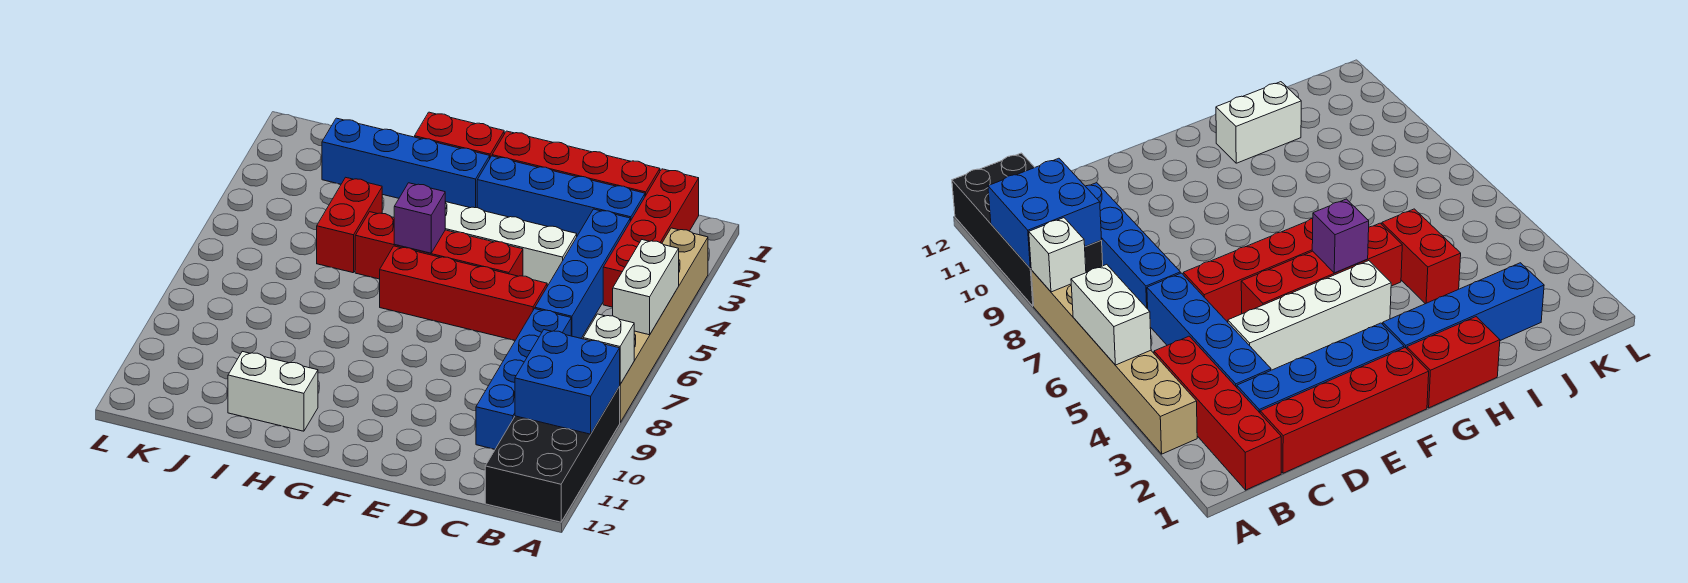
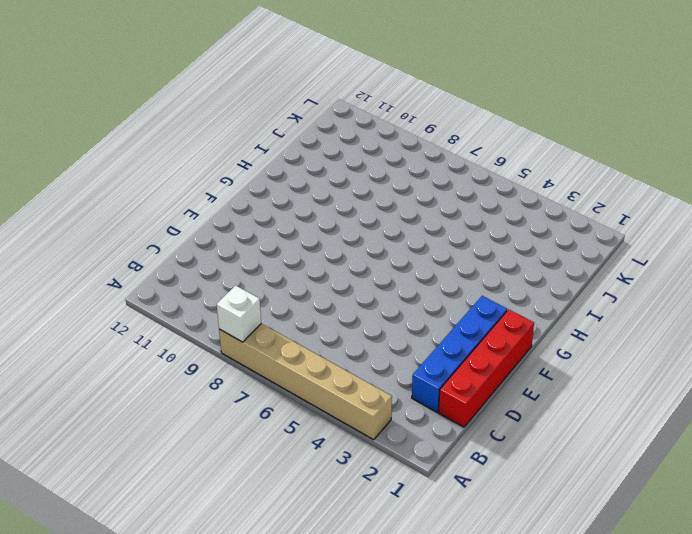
none -> black brick A9:B12 level 1
none -> red brick B1:B4 level 1
none -> blue brick C3:C6 level 1

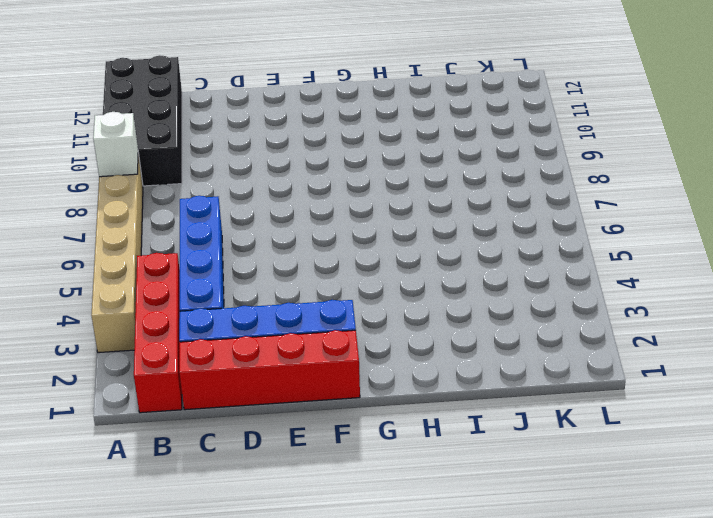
none -> blue brick C7:C10 level 1
none -> white brick D4:G4 level 1
none -> red brick D6:G6 level 1

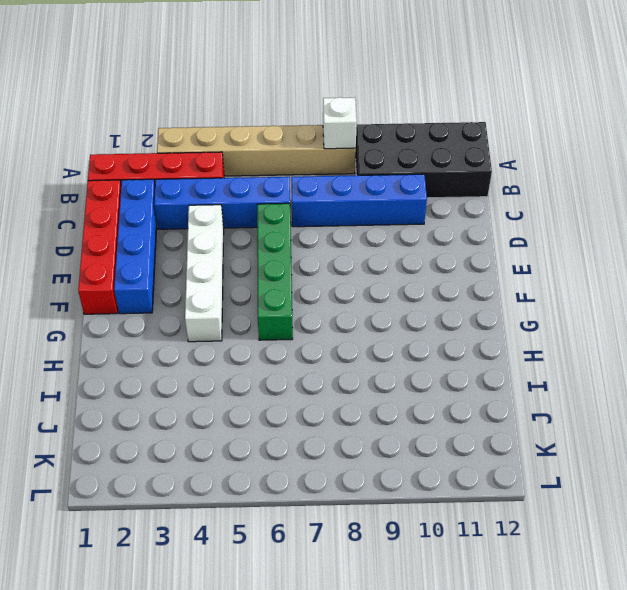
green brick D6:G6 level 1 -> red brick D6:G6 level 1
none -> red brick E5:H5 level 1
none -> red brick G1:H1 level 1
none -> blue brick G2:J2 level 1

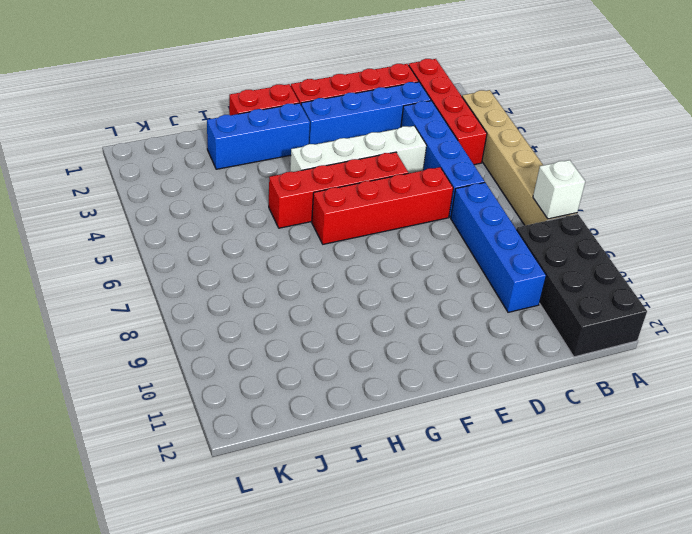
blue brick G2:I2 level 1 -> blue brick G2:J2 level 1
none -> white brick H11:I11 level 1
none -> red brick I4:I5 level 1
none -> white brick A5:A6 level 2

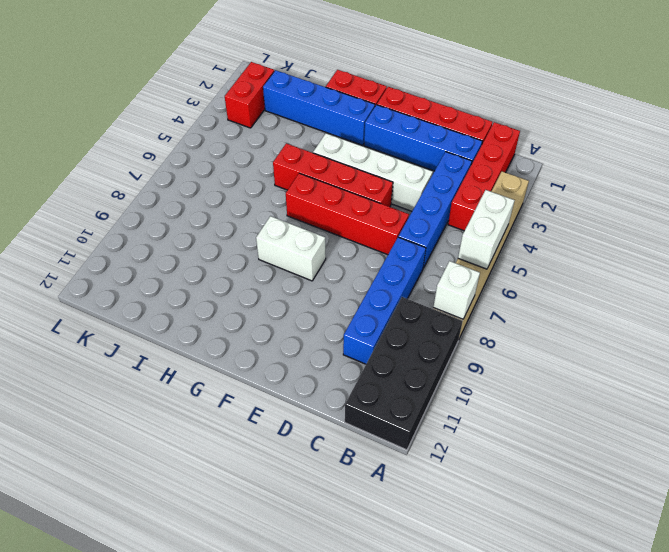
white brick F8:G8 level 1 -> white brick H11:I11 level 1
red brick K2:K3 level 1 -> red brick I4:I5 level 1
none -> blue brick A9:B10 level 2
none -> purple brick G5 level 2

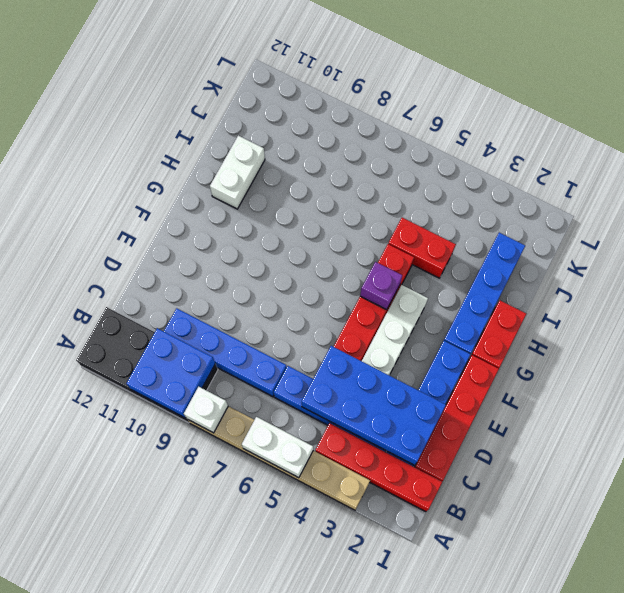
blue brick C2:D5 level 2 -> none
none -> red brick D6:G6 level 1

